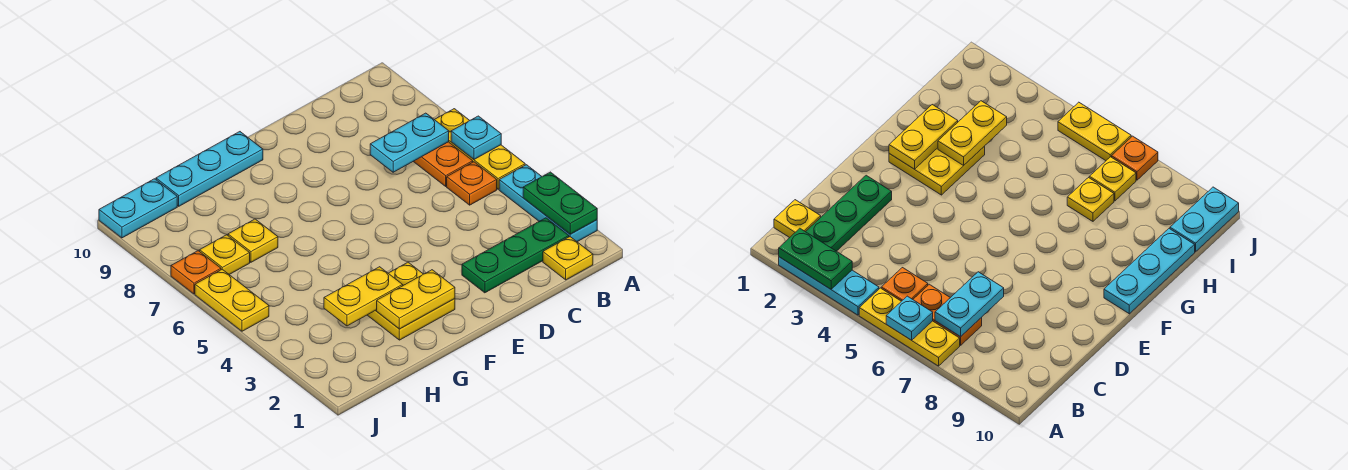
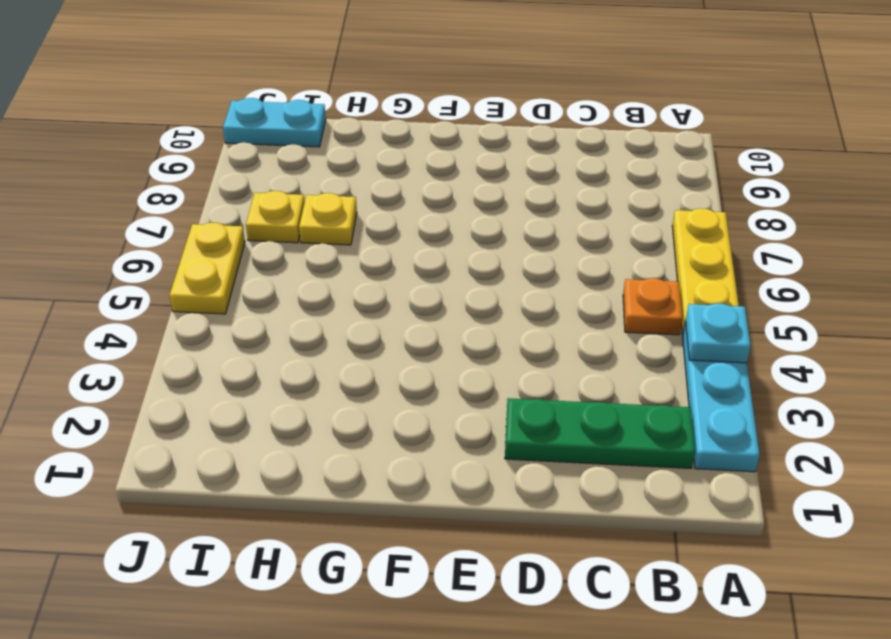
cyan plate A4 level 2 -> cyan plate A6 level 2
none -> yellow plate B1 level 1
none -> orange plate B6:B7 level 1
none -> yellow plate F2:G3 level 1

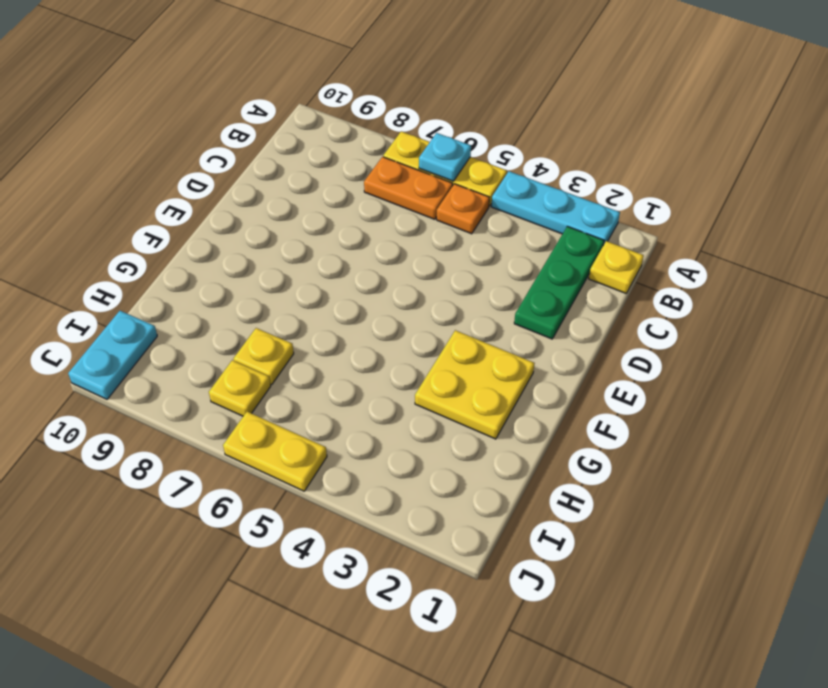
none -> cyan plate F10:H10 level 1
none -> orange plate J7 level 1
none -> green plate A2:A3 level 2

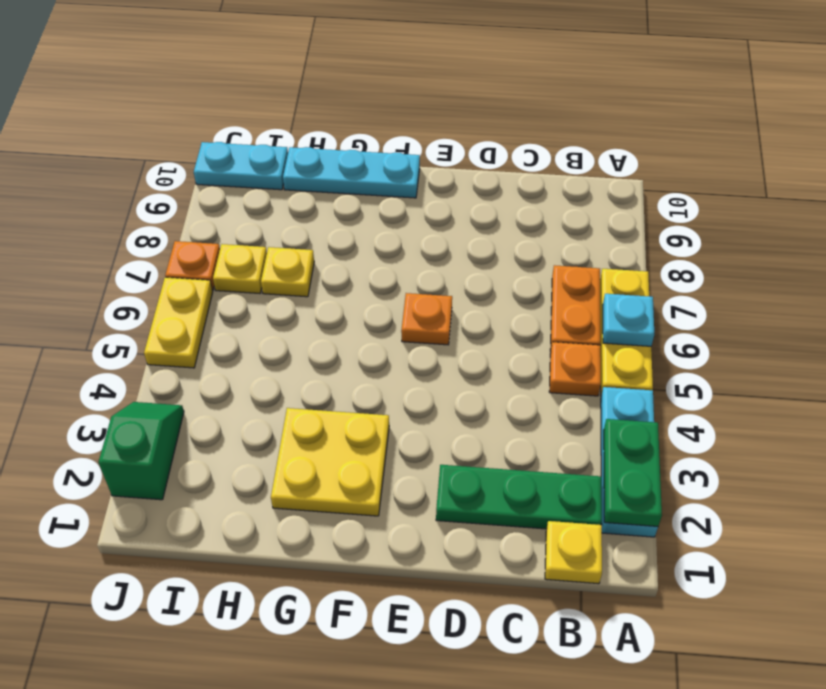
orange plate E6 level 1 -> none
green slope J2:J3 level 1 top 2 -> none
none -> cyan plate B7:C7 level 2
none -> yellow plate F2:G2 level 2
none -> yellow plate G3:H3 level 2

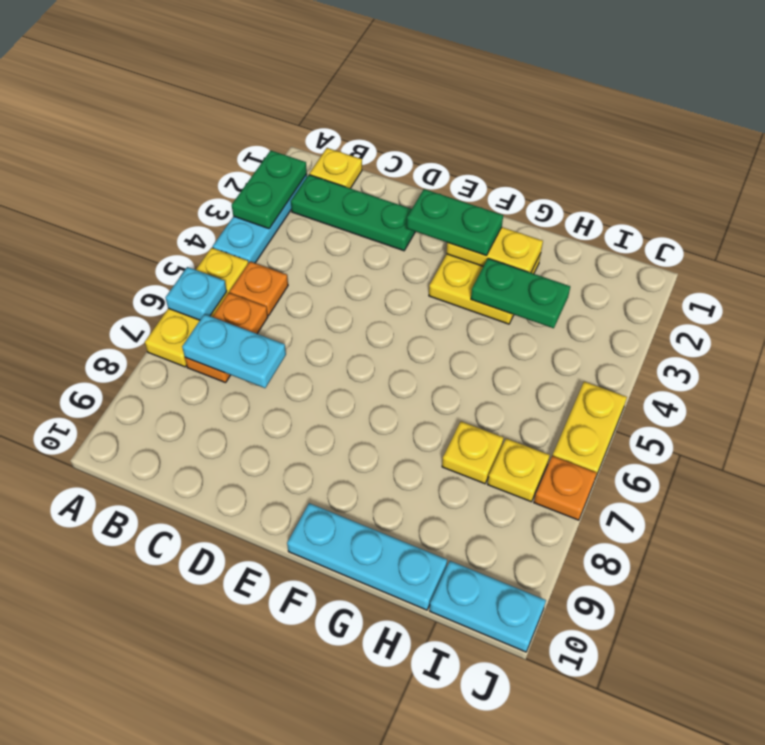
green plate E2:F2 level 3 -> none
green plate G3:H3 level 2 -> yellow plate G3:H3 level 2

